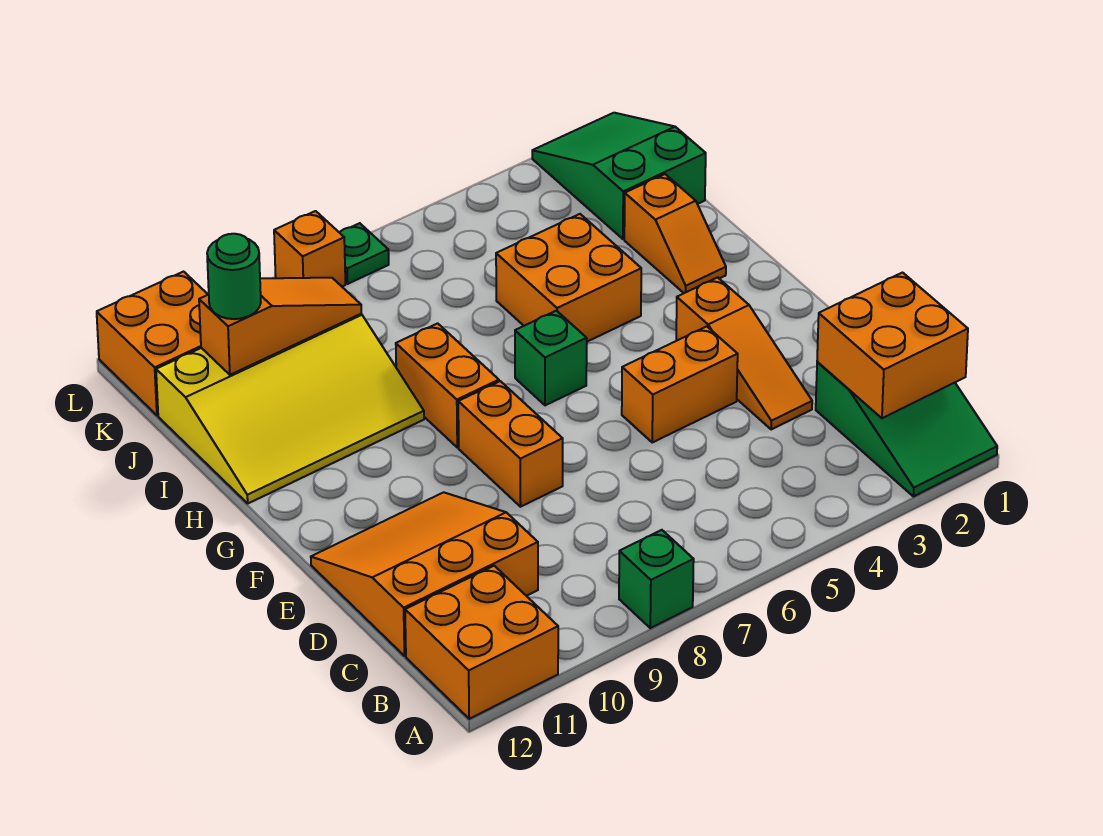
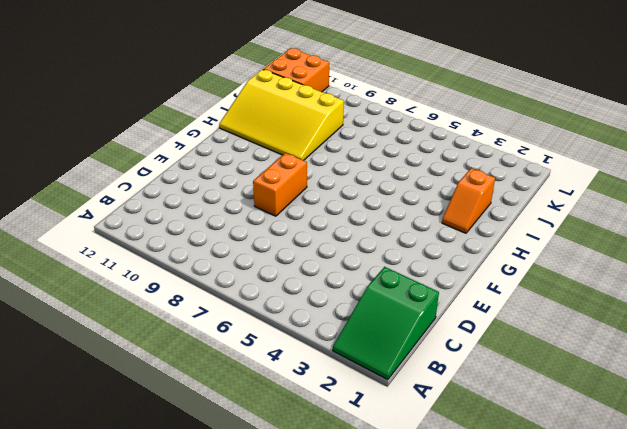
none -> green brick A8 level 1
none -> orange brick A11:B12 level 1
none -> orange slope C10:E12 level 1 top C

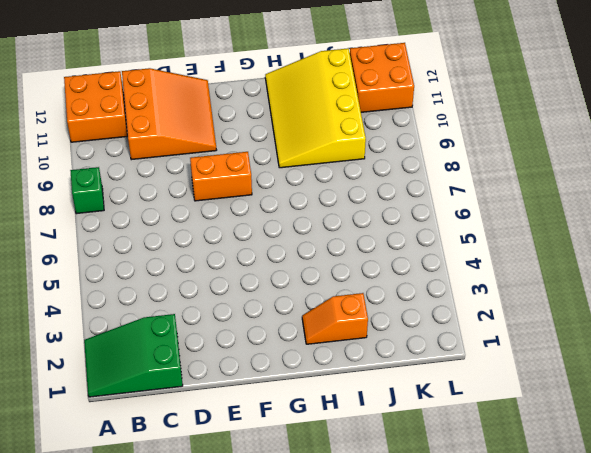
none -> orange slope D3:F3 level 1 top F
none -> orange brick E4:E5 level 1
none -> green brick G6 level 1

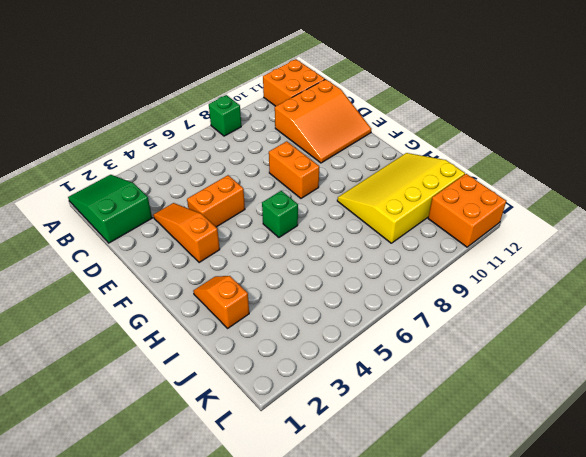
none -> orange brick G8:H8 level 1
none -> orange brick H4:I5 level 1
none -> green slope J1:L2 level 1 top J

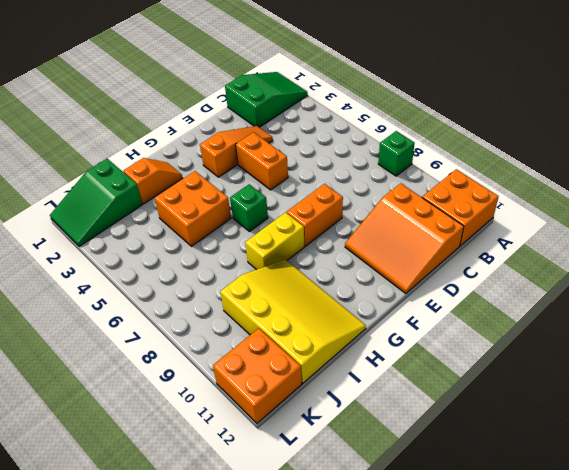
yellow brick G8:H8 level 1 -> orange brick G8:H8 level 1
none -> green plate L7 level 1
none -> orange brick L8 level 1
none -> orange brick B1:C2 level 2

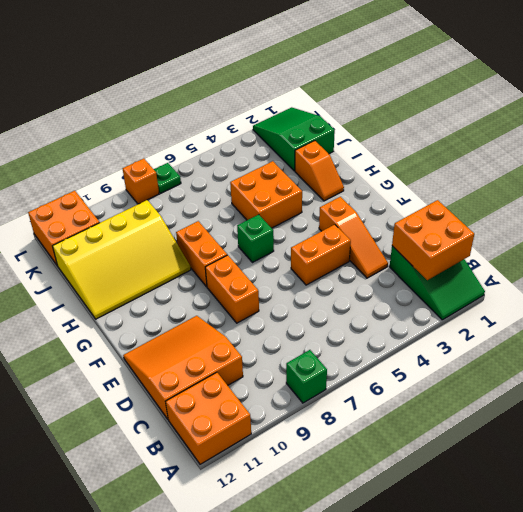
none -> orange slope J9:J11 level 2 top 11
none -> green round brick J11 level 3

